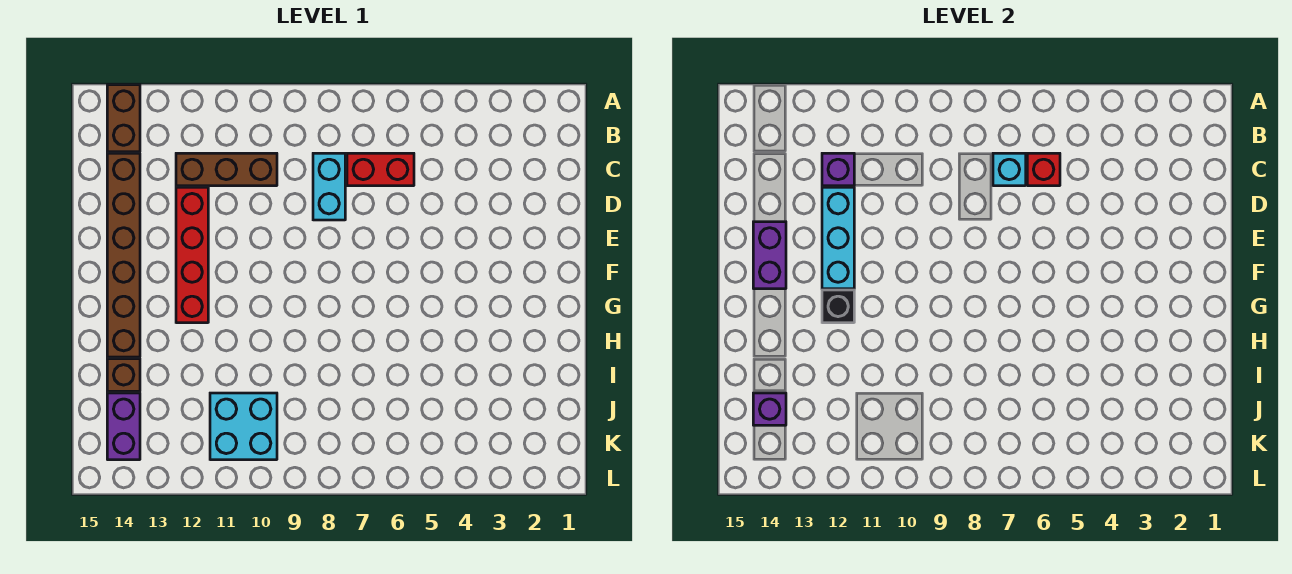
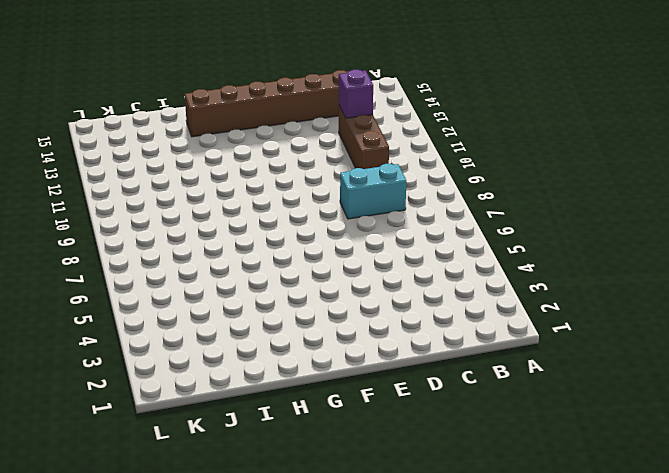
none -> brown brick A14:B14 level 1
none -> red brick C6:C7 level 1
none -> red brick D12:G12 level 1

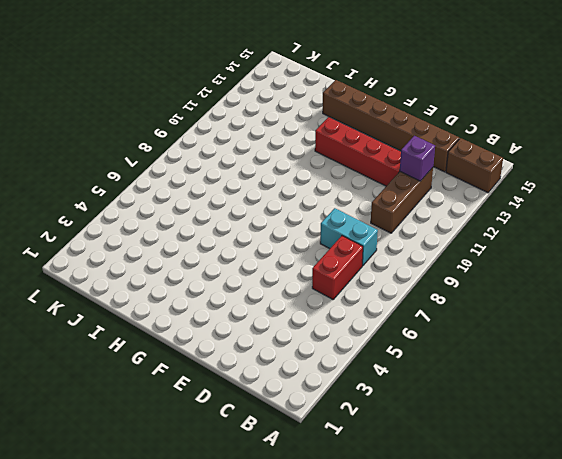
none -> brown brick I14 level 1
none -> cyan brick J10:K11 level 1
none -> purple brick J14:K14 level 1

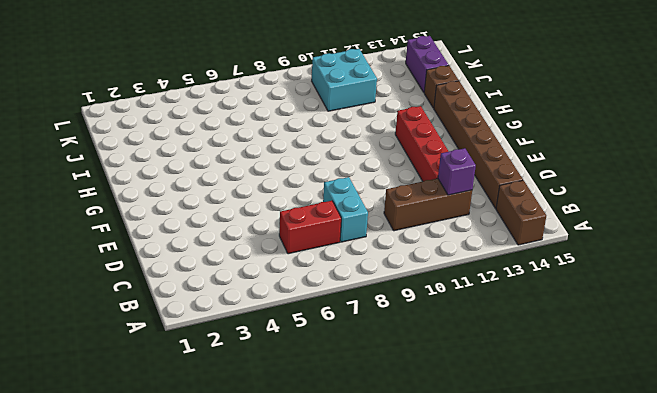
none -> red brick C6 level 2
none -> cyan brick C7 level 2
none -> cyan brick D12:F12 level 2

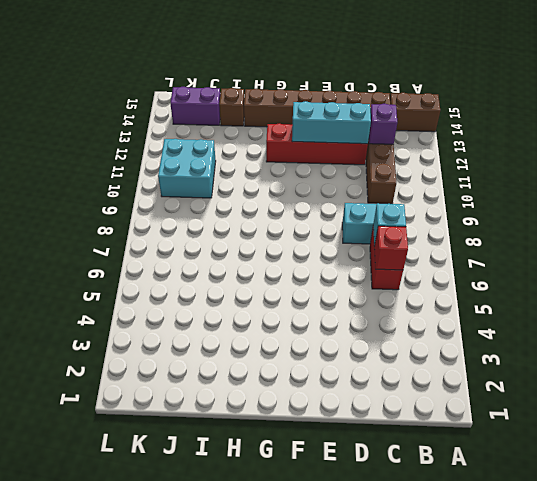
none -> purple brick E14:F14 level 2
none -> black brick G12 level 2
none -> purple brick J14 level 2

